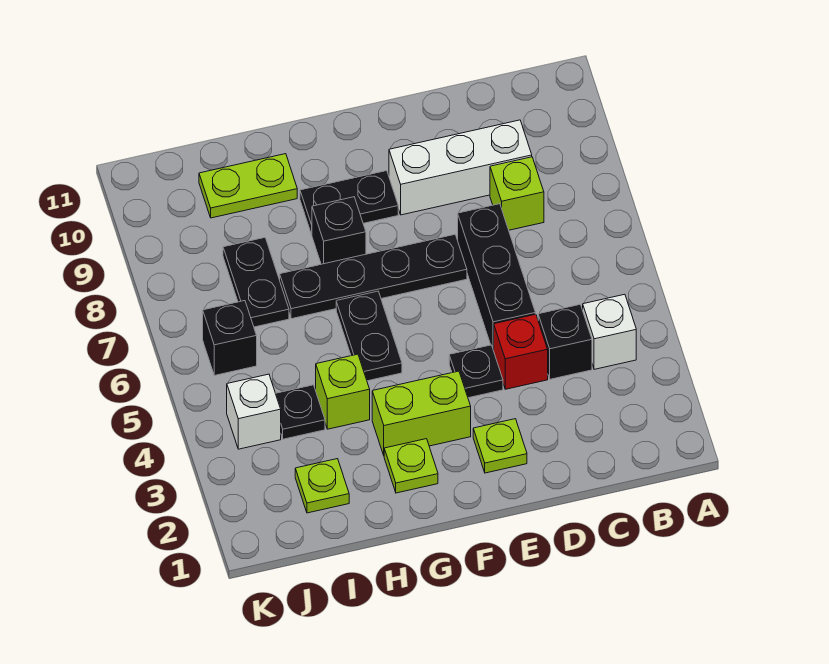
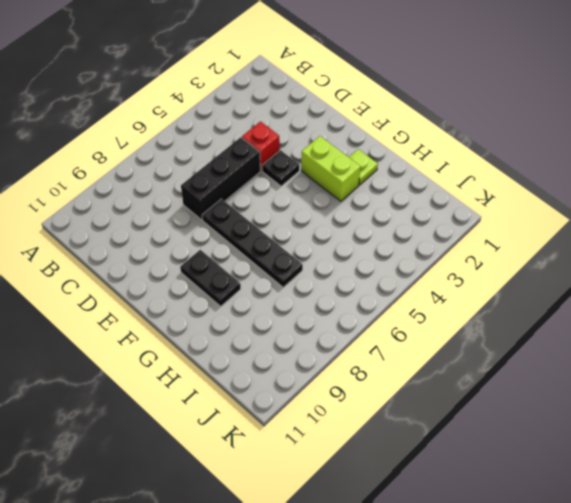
none -> white brick B4 level 1
none -> black brick C4 level 1
none -> lime brick C8 level 1

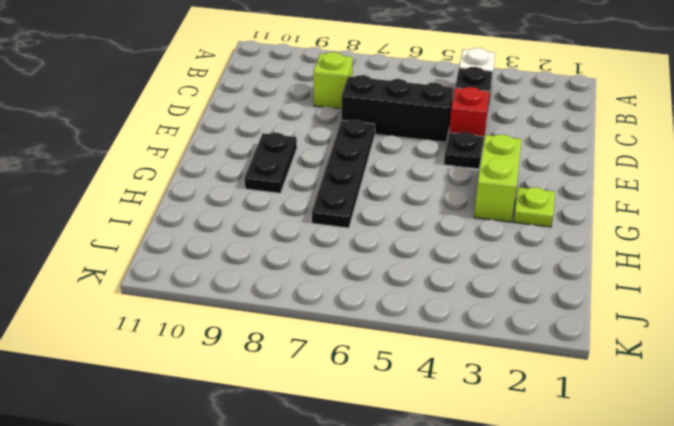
none -> white brick C9:E9 level 1
none -> lime plate E2 level 1
none -> black plate G5:G6 level 1

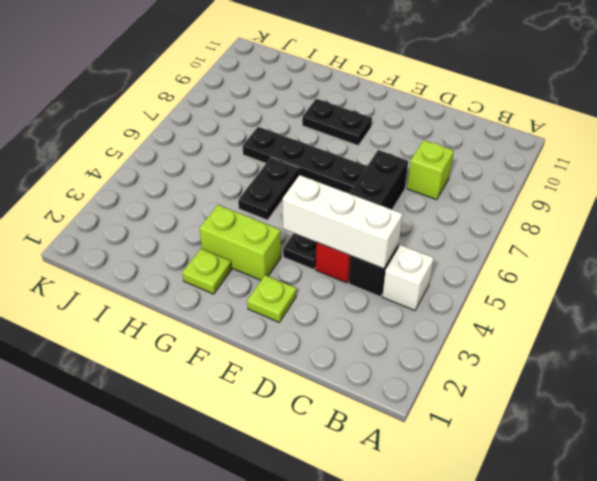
white brick C4:E4 level 2 -> white brick C9:E9 level 1
none -> black brick G8 level 1
none -> lime brick H4 level 1
none -> lime plate H10:I10 level 1

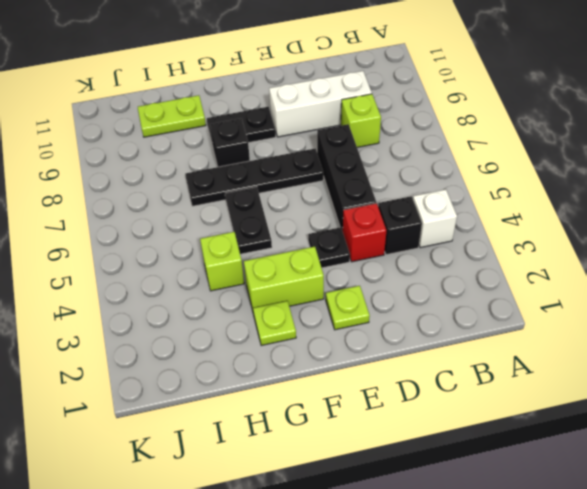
none -> lime plate I2 level 1
none -> black plate I4 level 1
none -> black plate I7:I8 level 1

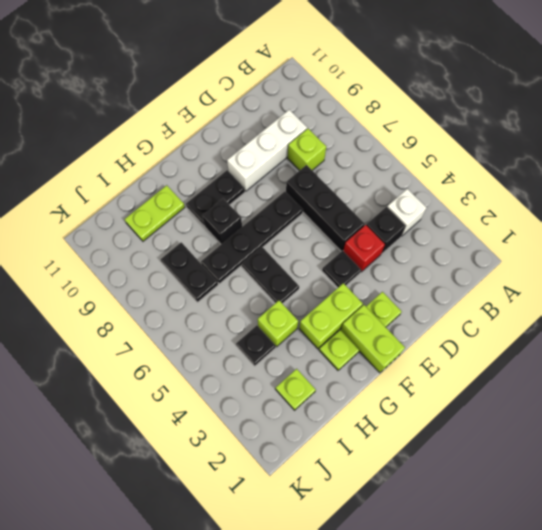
lime brick F1:F2 level 1 -> none
none -> white brick J4 level 1
none -> black brick J6 level 1

